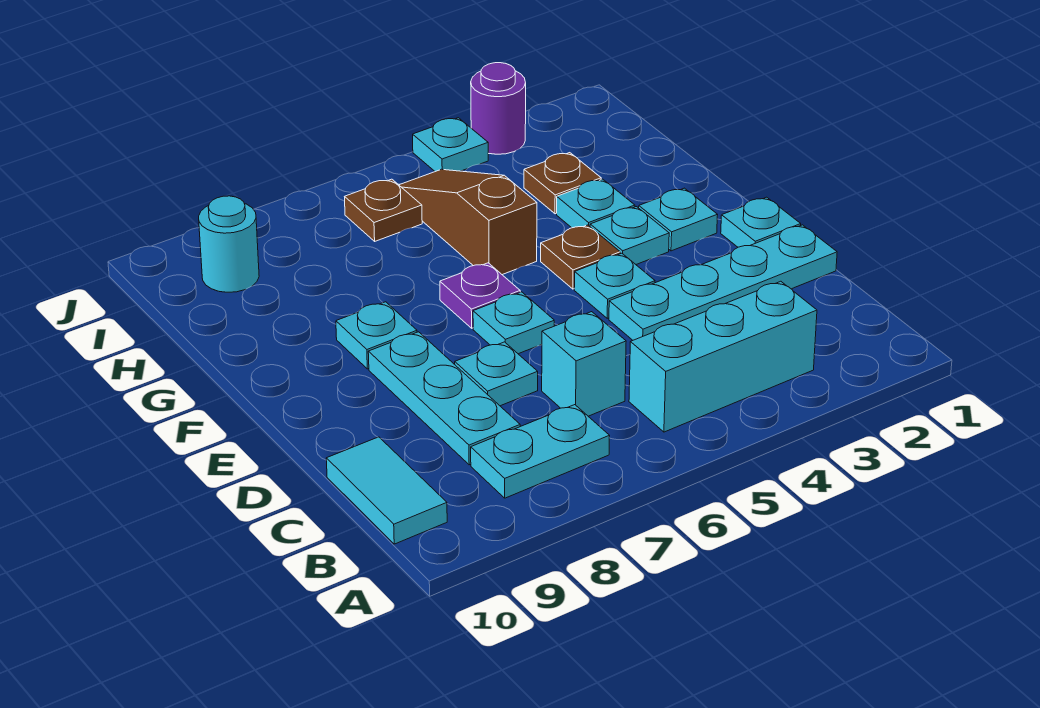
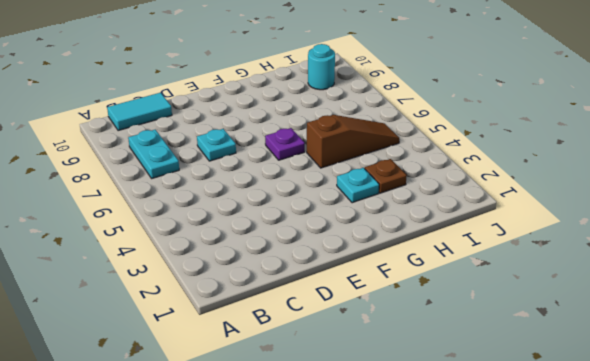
none -> cyan brick B3:B5 level 1
none -> cyan brick C6 level 1
none -> cyan plate C8:E8 level 1

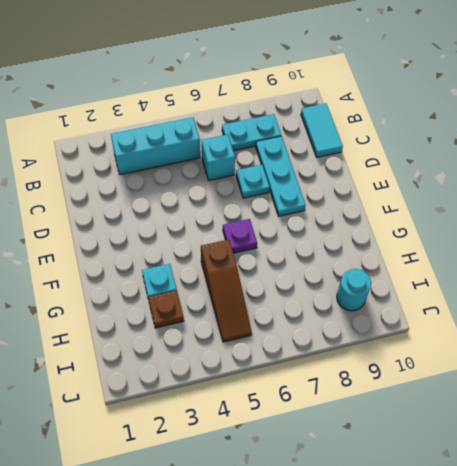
none -> cyan plate D1:D4 level 1
none -> cyan plate E1 level 1
none -> cyan plate E4 level 1

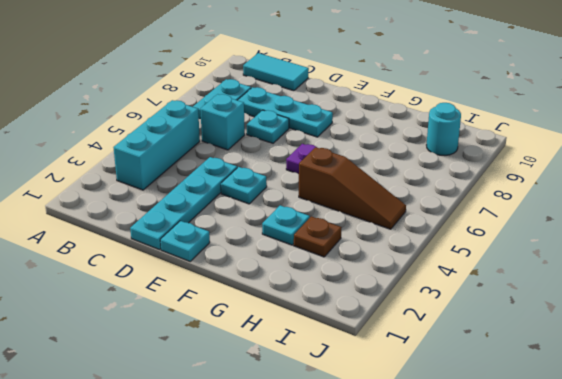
none -> cyan plate E6 level 1
none -> cyan plate F2 level 1
none -> cyan plate F3 level 1

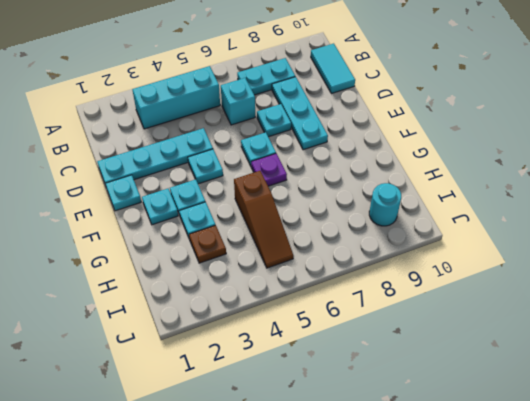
none -> brown plate F4 level 1
none -> cyan plate F8 level 1
none -> brown plate I6 level 1

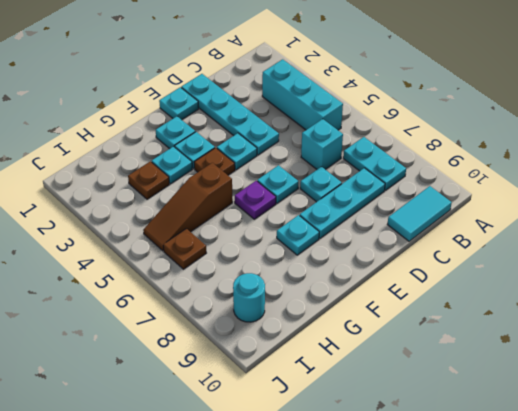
none -> purple round brick J3 level 1
none -> cyan plate J4 level 1

